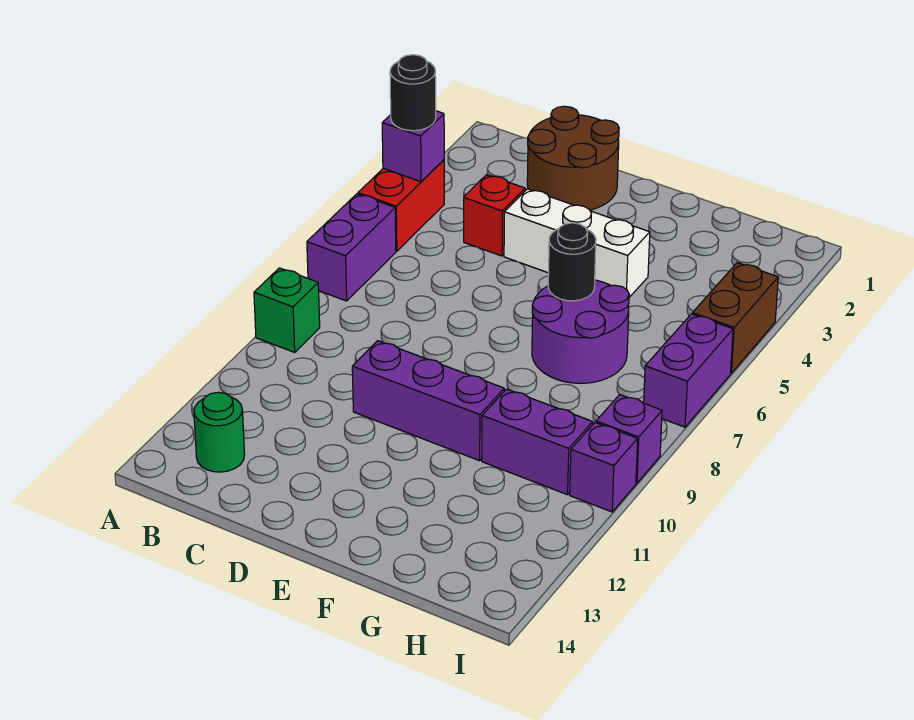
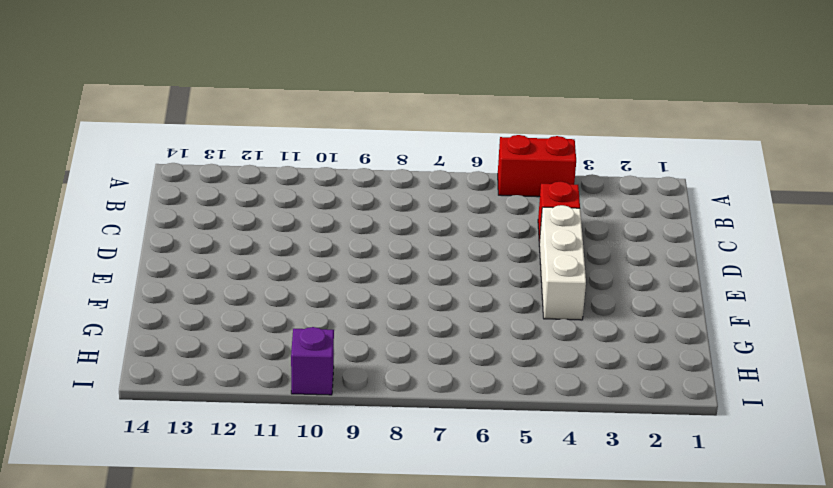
none -> purple brick A6:A7 level 1
none -> green brick A9 level 1
none -> green round brick B13 level 1

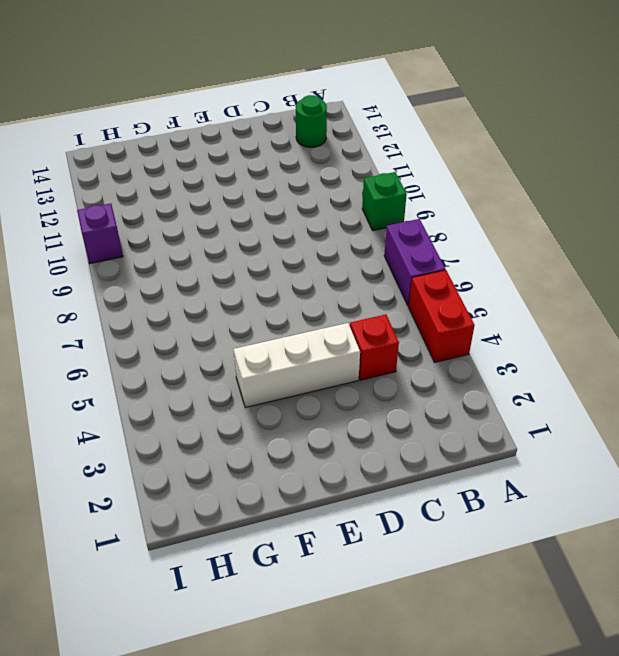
none -> brown round brick C1:D2 level 1
none -> purple brick D10:F10 level 1
none -> purple round brick F6:G7 level 1

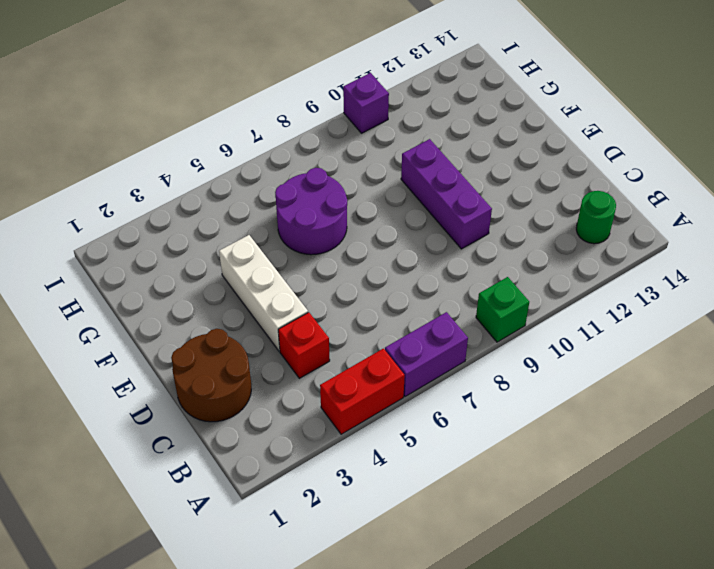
none -> purple brick G10:H10 level 1
none -> brown brick I4:I5 level 1
none -> purple brick I6:I7 level 1

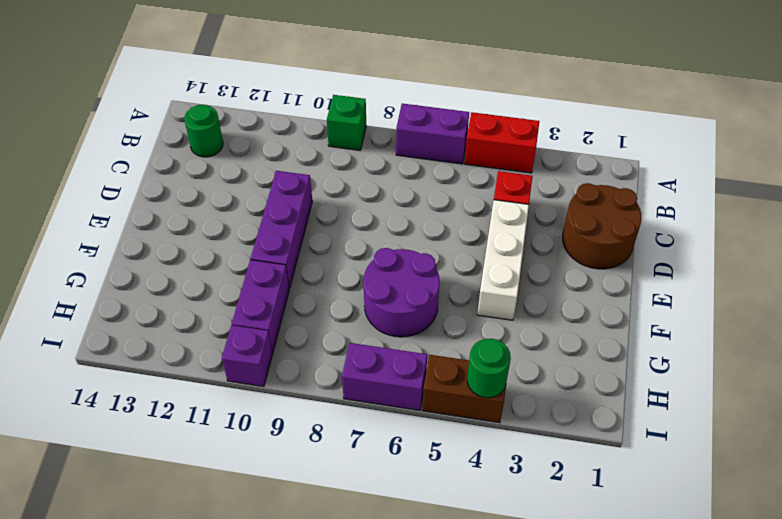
green round brick I4 level 2 -> none
none -> purple brick I9 level 1
none -> purple brick A4 level 2
none -> black round brick F6 level 2

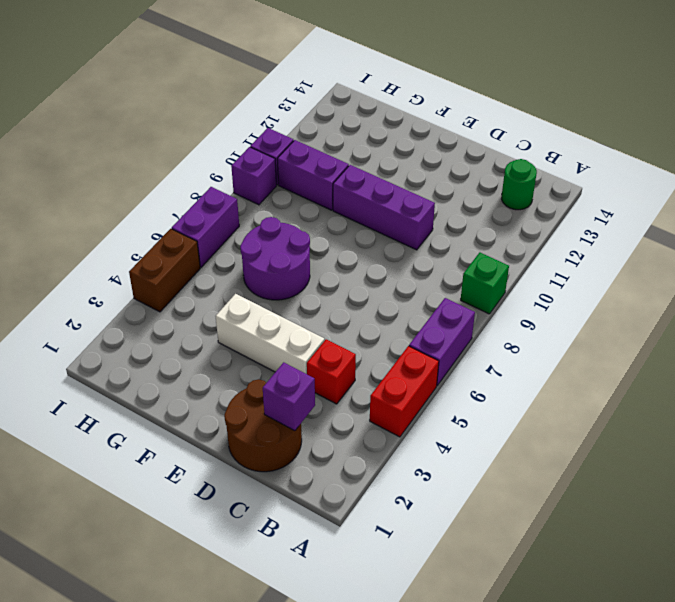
purple brick C2 level 2 -> purple brick A4 level 2
none -> black round brick F6 level 2
none -> black round brick A4 level 3

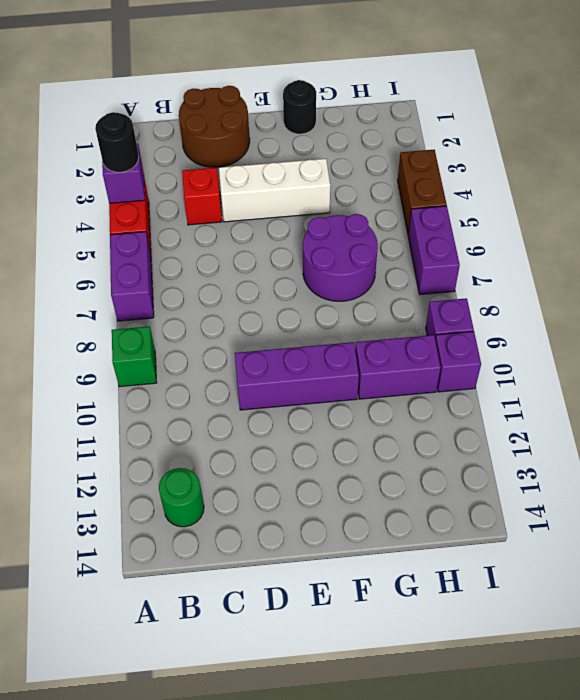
black round brick F1 level 1 -> black round brick F6 level 2

